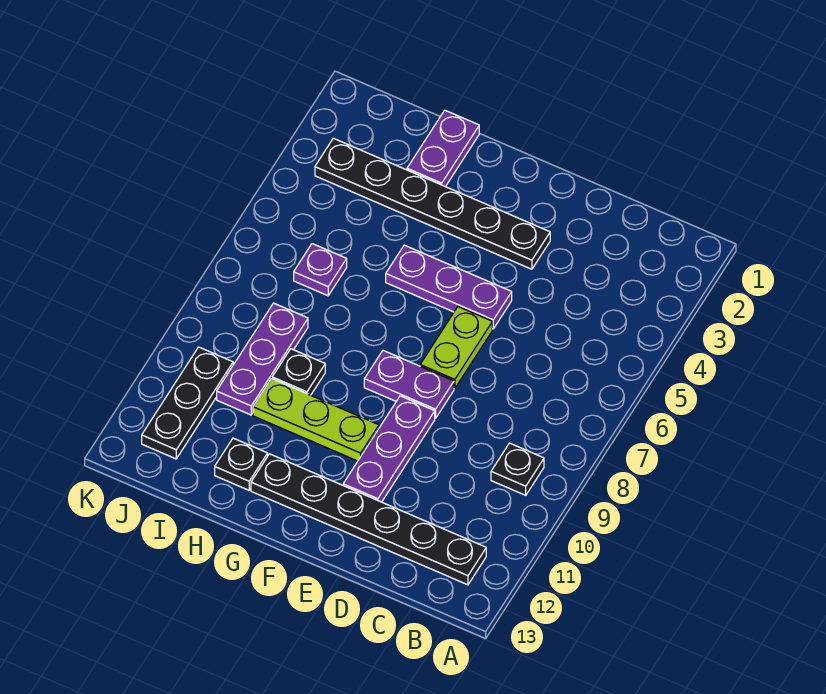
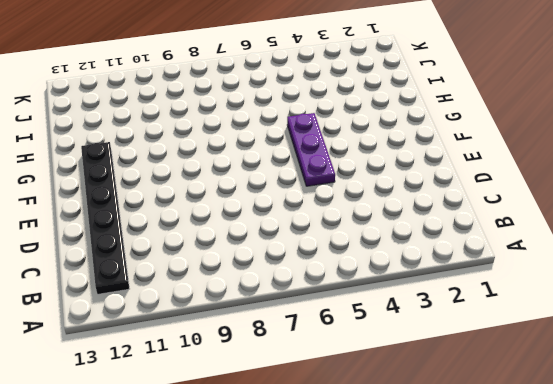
none -> black plate B9 level 1
none -> black plate E3:J3 level 1
none -> lime plate E6:E7 level 1

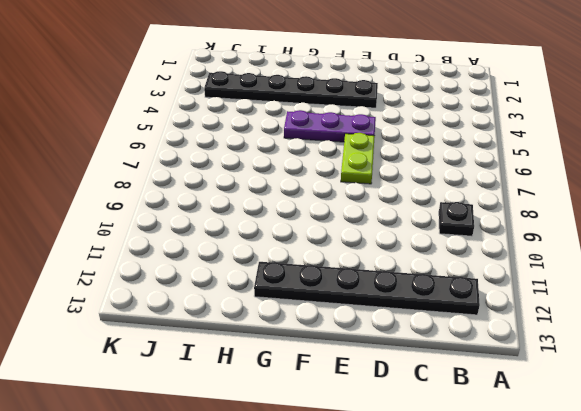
none -> purple plate E8:F8 level 1
none -> purple plate E9:E11 level 1
none -> lime plate F10:H10 level 1

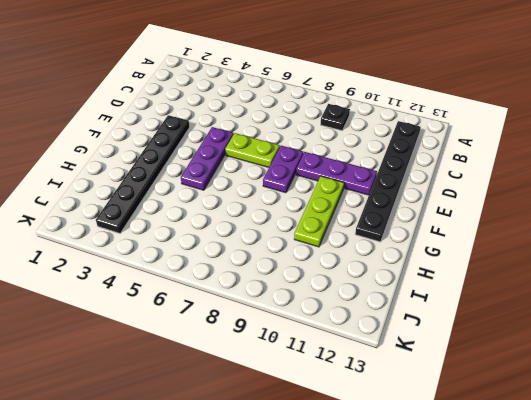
none -> purple plate H1:H2 level 1
none -> black plate H9 level 1
none -> black plate H12 level 1

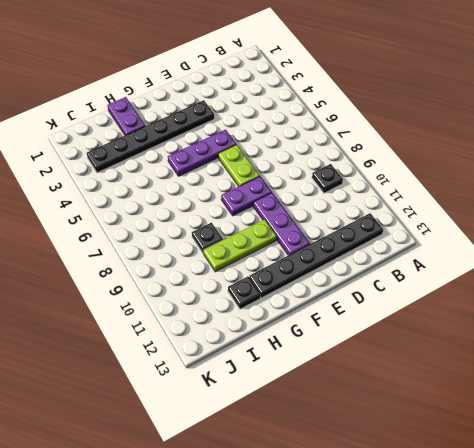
none -> purple plate I6 level 1
none -> purple plate I8:I10 level 1
none -> black plate J10:J12 level 1

